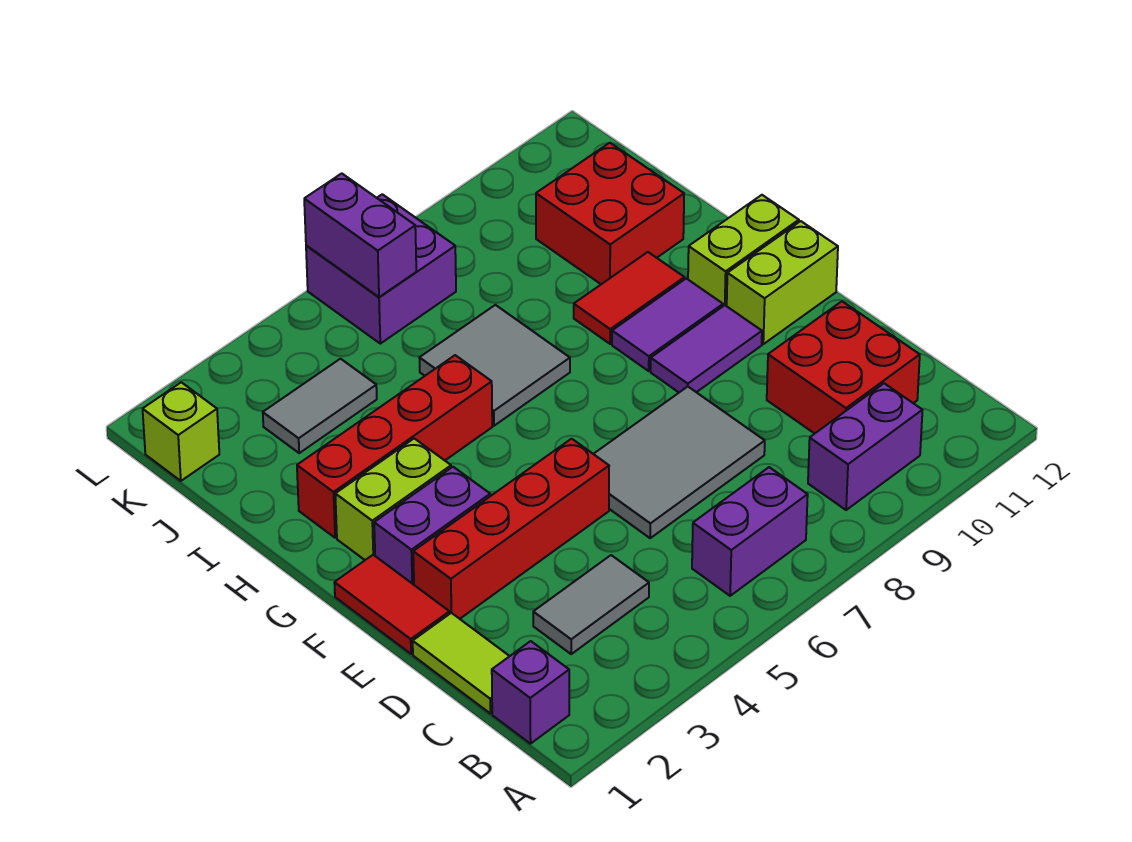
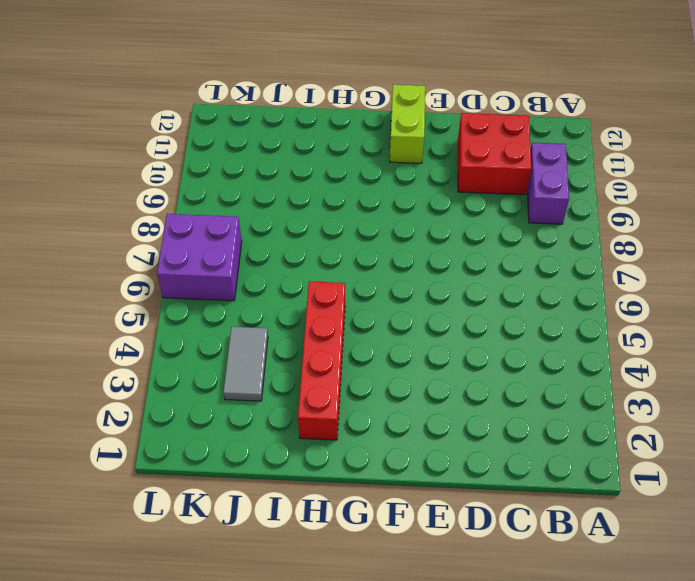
none -> purple brick B1 level 1
none -> purple brick B6:B7 level 1
none -> lime tile C1:D1 level 1

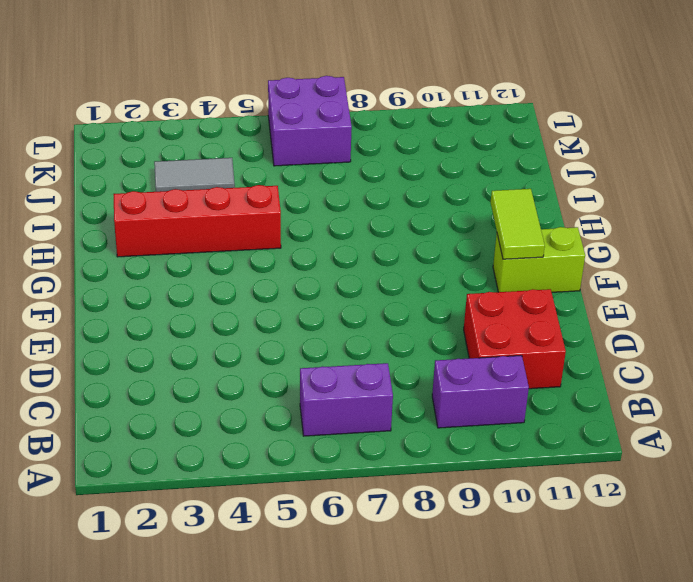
lime tile F11:G11 level 2 -> lime tile C1:D1 level 1
none -> purple brick B1 level 1
none -> grey tile C3:C4 level 1
none -> grey tile D6:E8 level 1

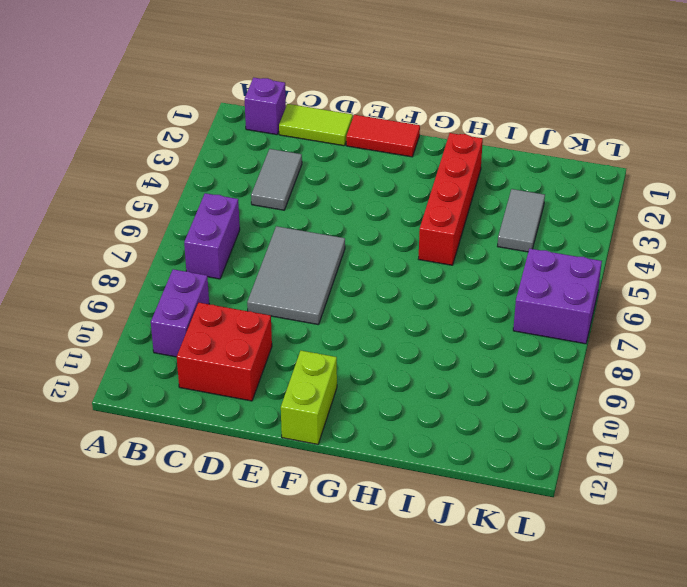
none -> red brick E2:E5 level 1
none -> purple brick F2:F3 level 1
none -> purple tile F9:F10 level 1

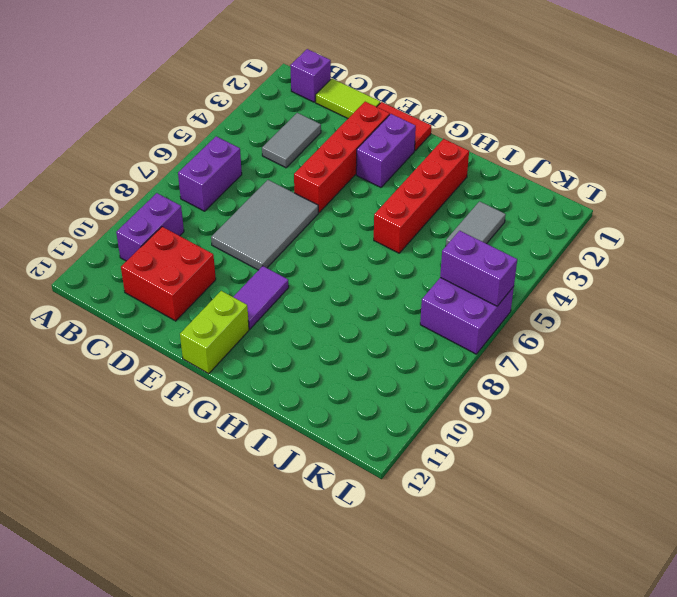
none -> lime brick G2:G3 level 1
none -> purple tile G9:G10 level 1
none -> lime brick G11:G12 level 1

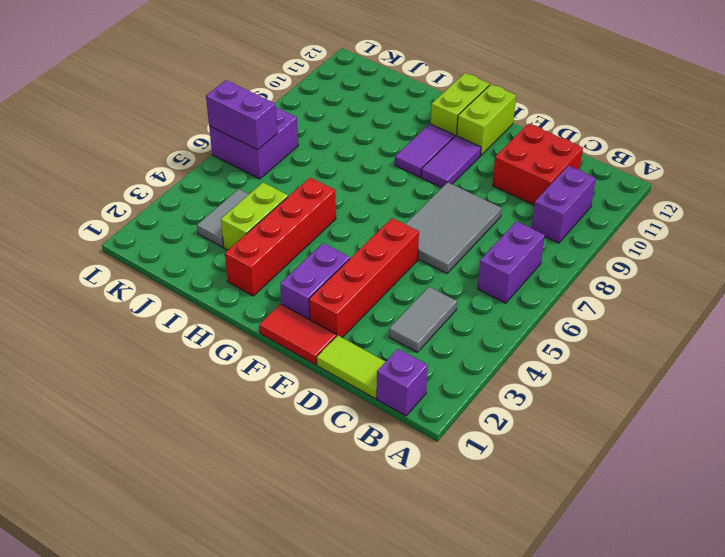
lime brick I3:I4 level 1 -> lime brick G2:G3 level 1
none -> grey tile H6:I7 level 1
none -> red tile H9:H10 level 1
none -> red brick I10:J11 level 1

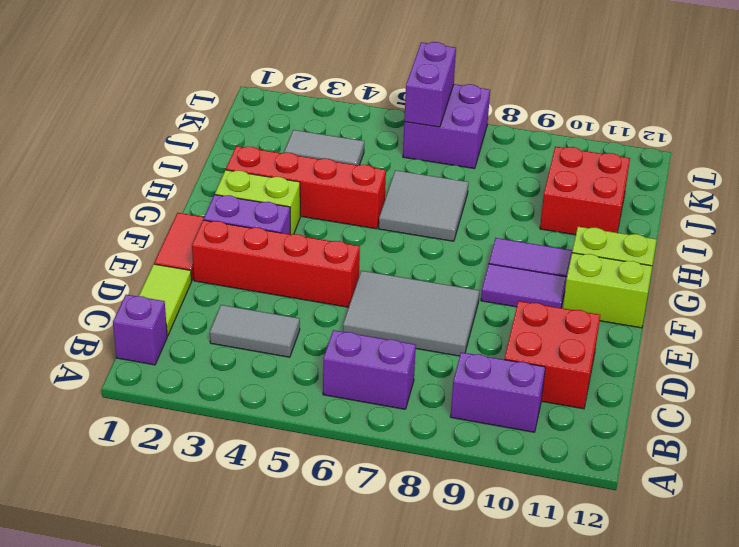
none -> red tile H9:H10 level 1
none -> lime brick K1 level 1

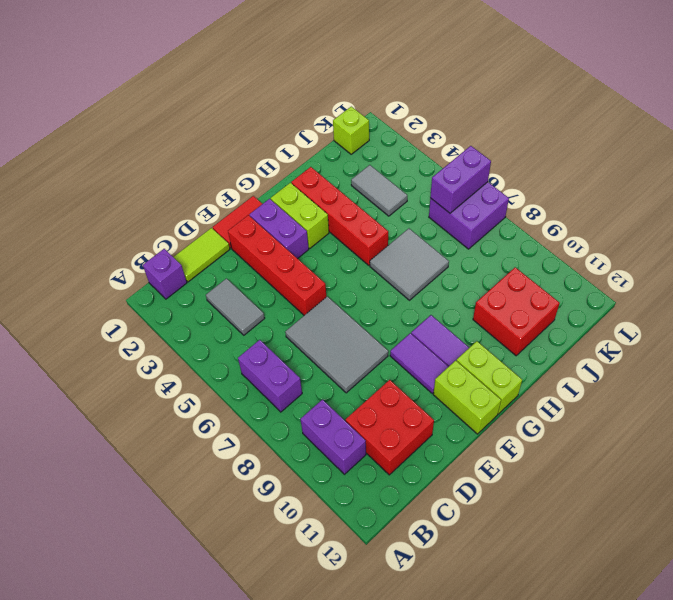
none -> red tile H9:H10 level 1

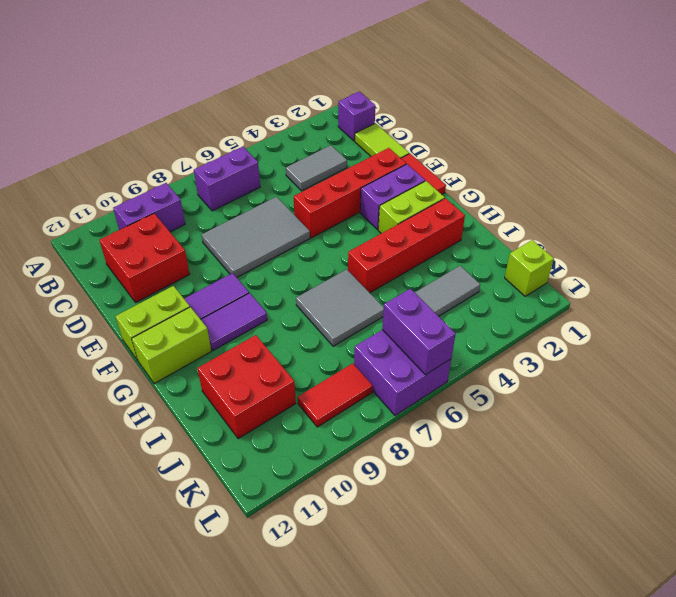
red tile K8:K9 level 1 -> red tile H9:H10 level 1

